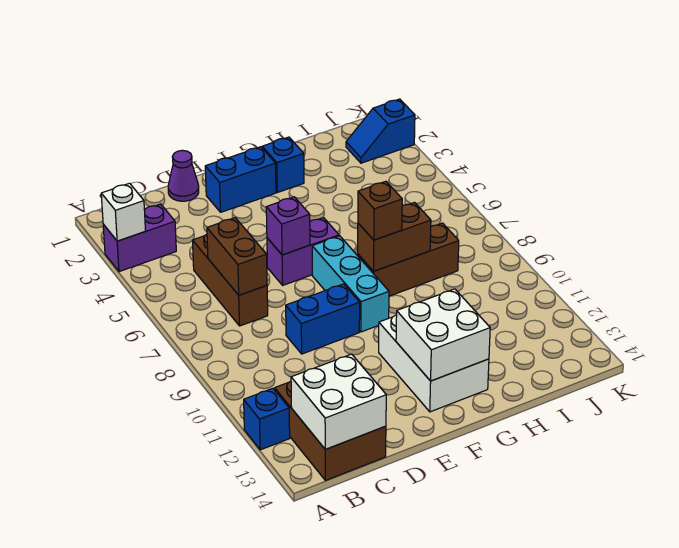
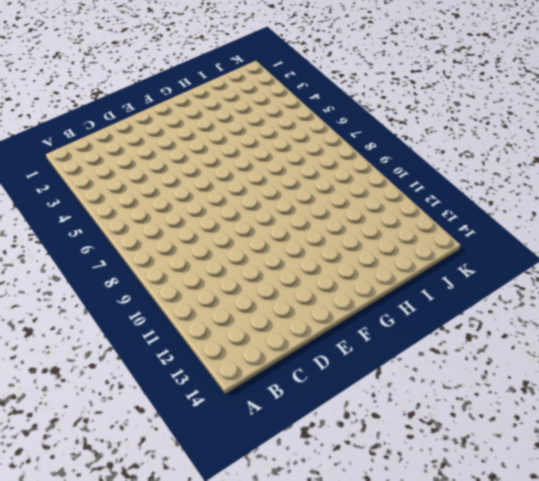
none -> purple brick A3:B3 level 1
none -> blue brick A12 level 1
none -> brown brick B12:C14 level 1

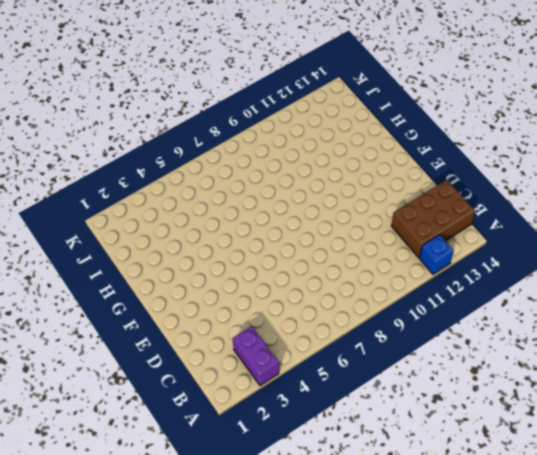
none -> brown brick C5:C7 level 1
none -> purple cone D1 level 1
none -> blue brick D9:E9 level 1

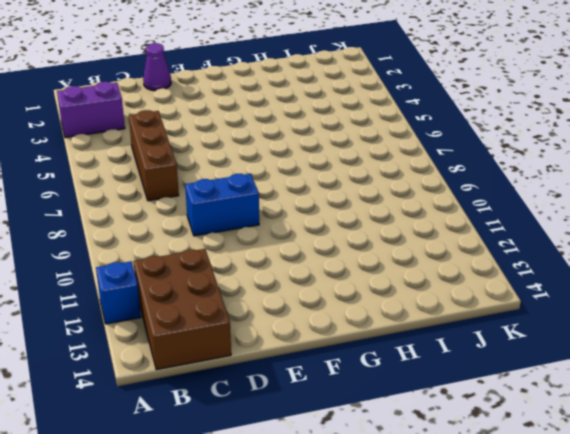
none -> blue brick E2:F2 level 1
none -> purple brick E6:F6 level 1
none -> cyan brick F7:F9 level 1

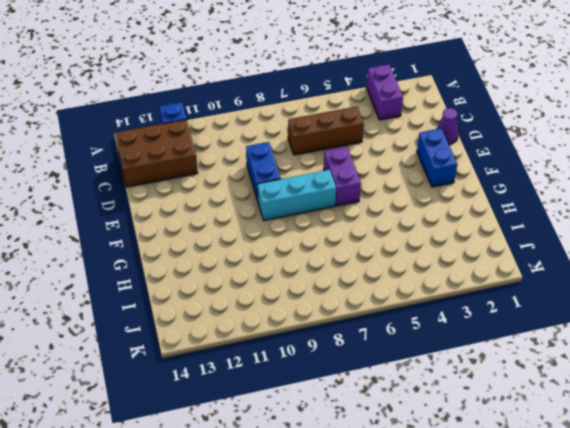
none -> white brick F11:G13 level 1
none -> blue brick G2 level 1
none -> brown brick G8:I8 level 1

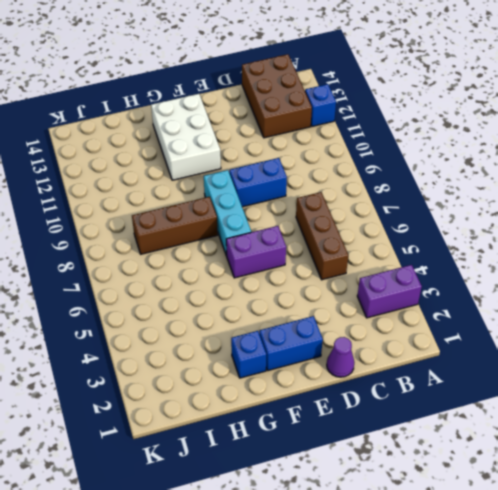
none -> blue slope J2:K2 level 1 top K
none -> white brick A3 level 2
none -> white brick B13:C14 level 2

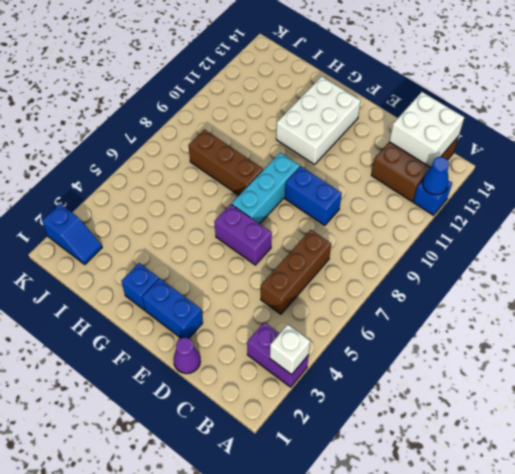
blue cone A12 level 2 -> none
none -> brown brick C6:C7 level 2
none -> purple brick E6 level 2
none -> white brick F12:G13 level 2

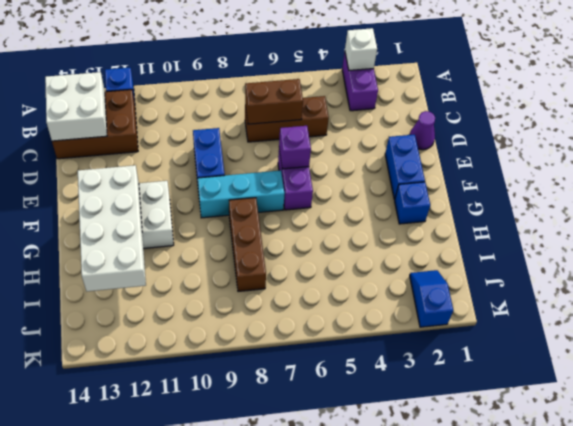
white brick F12:I13 level 2 -> white brick F12:G13 level 2
none -> brown brick G8:H8 level 2
none -> brown brick G8 level 3

